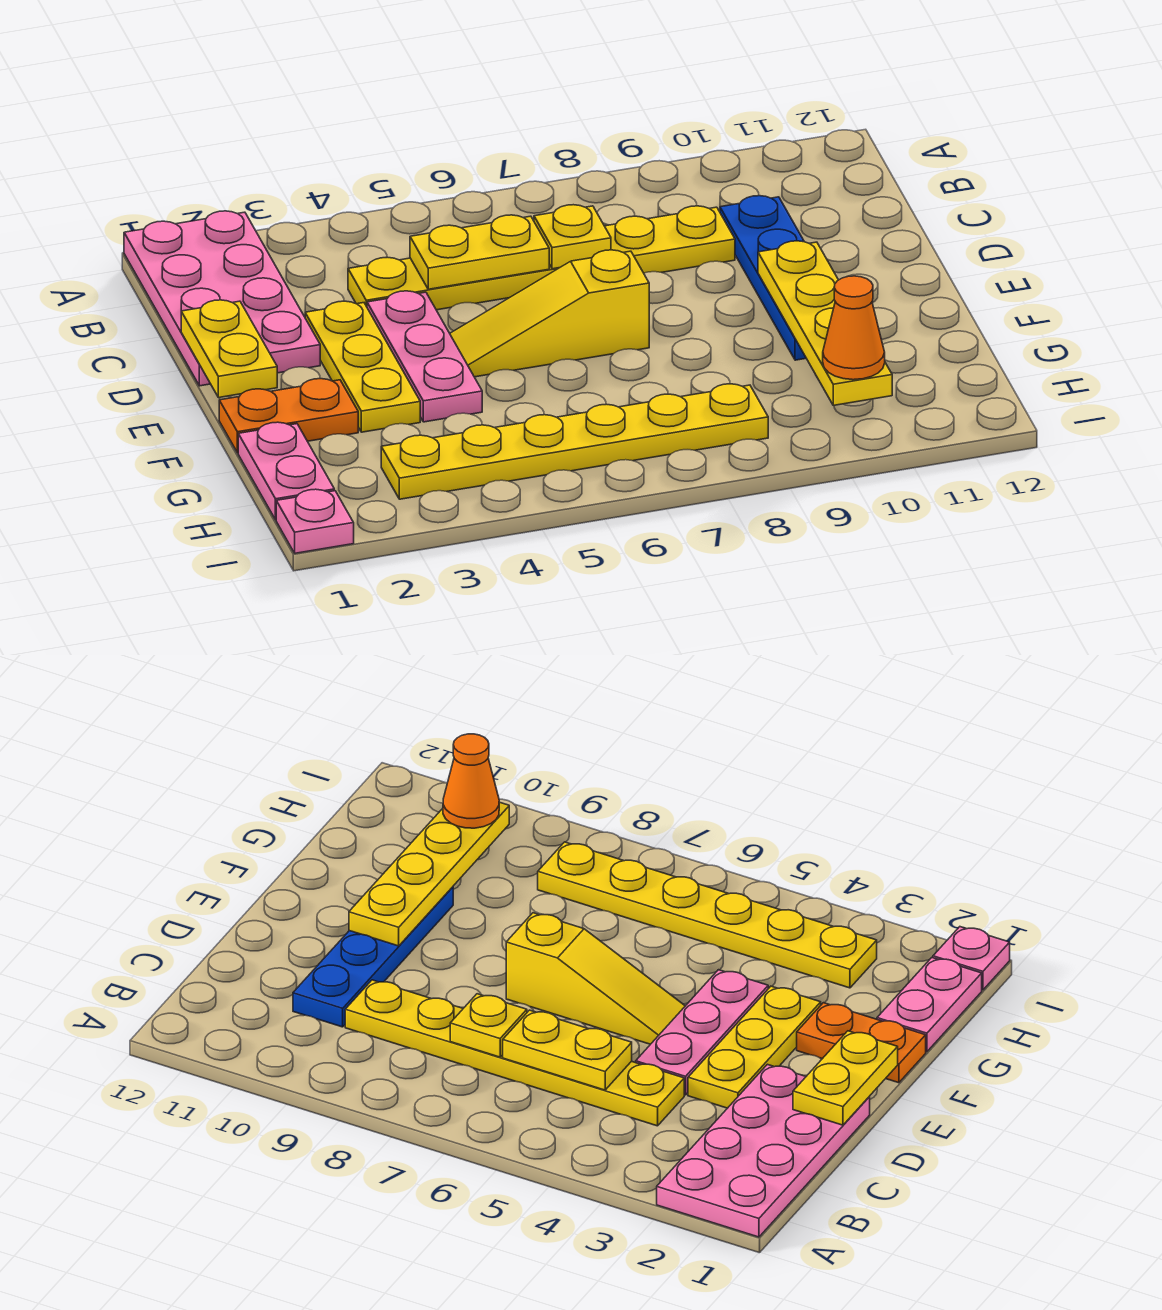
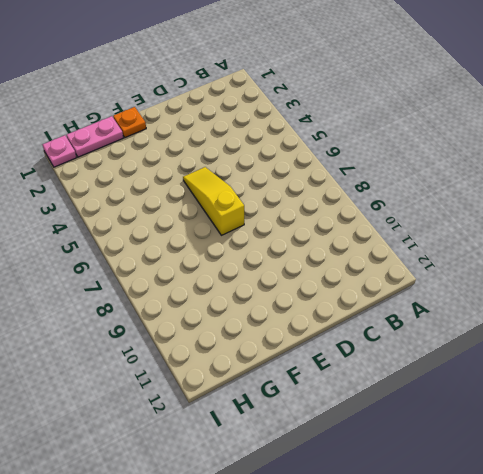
orange plate F1 level 1 -> orange plate F1:F2 level 1
none -> pink plate A1:D2 level 1
none -> yellow plate C4:C9 level 1
none -> blue plate C10:F10 level 1

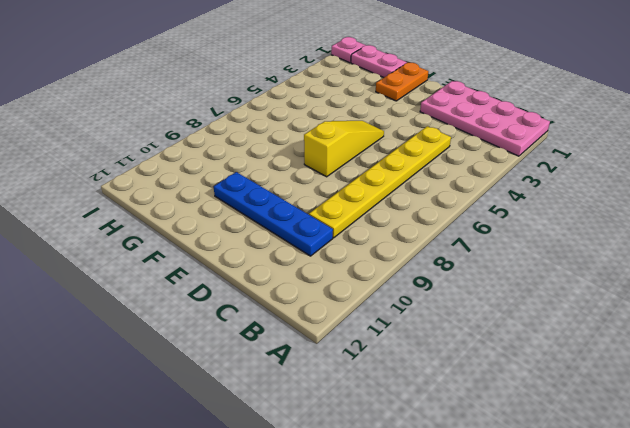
none -> yellow plate D3:F3 level 1
none -> pink plate D4:F4 level 1
none -> yellow plate H3:H8 level 1

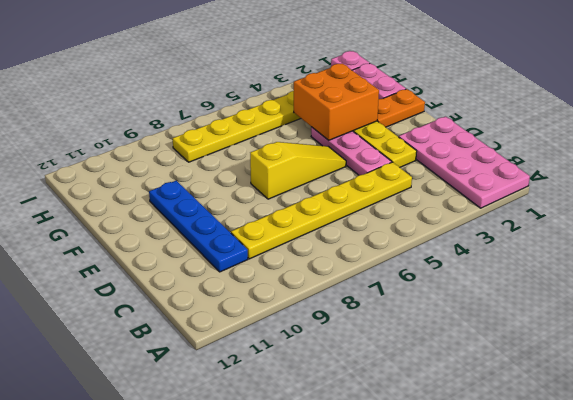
orange brick F3:G4 level 2 -> none
none -> yellow plate C5:C6 level 2
none -> yellow plate C7 level 2
none -> yellow plate D1:E1 level 2

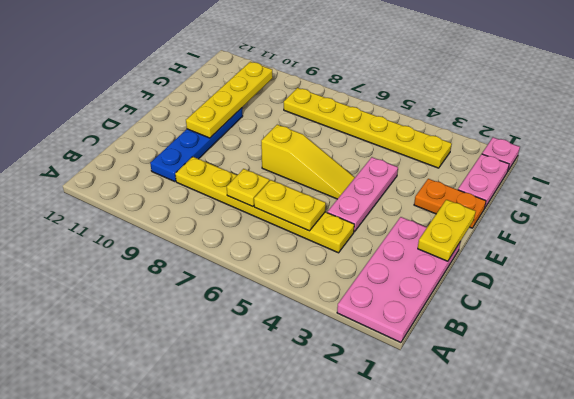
none -> yellow plate D3:F3 level 1
none -> orange cone H10 level 3

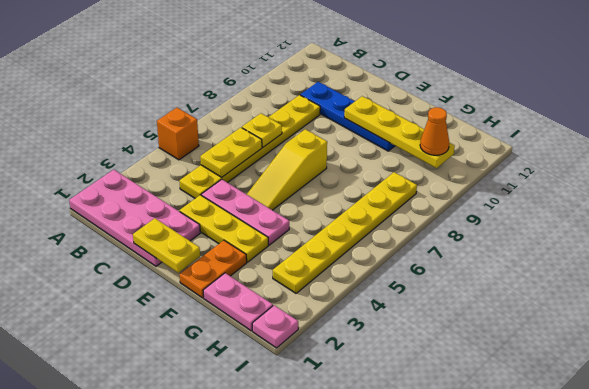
orange brick A5 level 1 -> none

